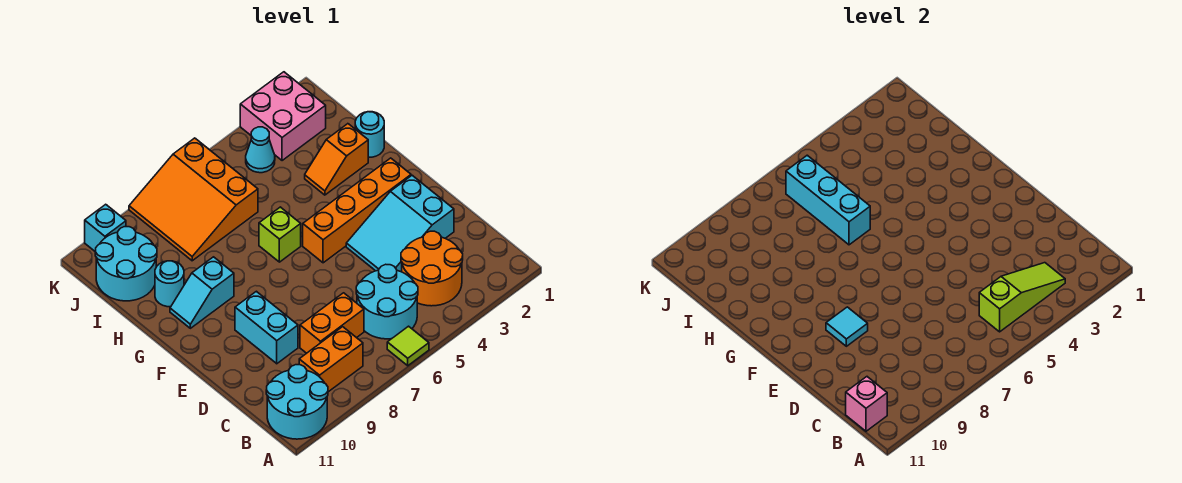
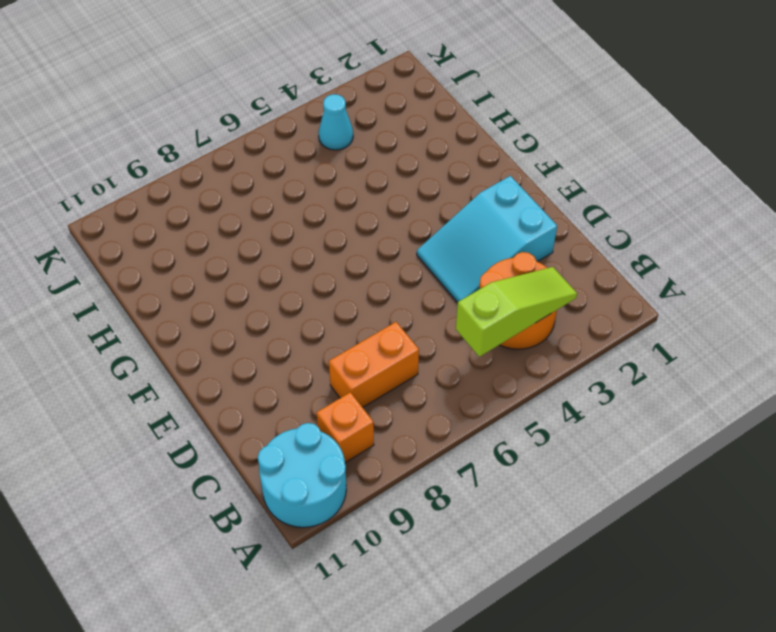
orange brick B9 level 1 -> orange brick B8:B9 level 1
none -> lime tile A6 level 1
none -> cyan round brick B5:C6 level 1
none -> cyan brick D9:E9 level 1

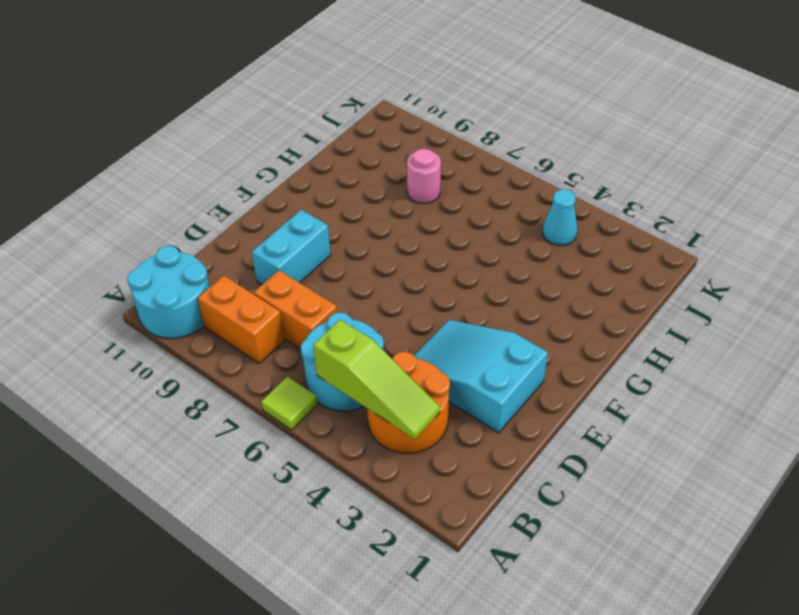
pink round brick I8 level 1 -> orange slope I6:K8 level 1 top 6
none -> orange brick F2:F5 level 1
none -> lime brick G6 level 1
none -> cyan slope G9:G10 level 1 top 9

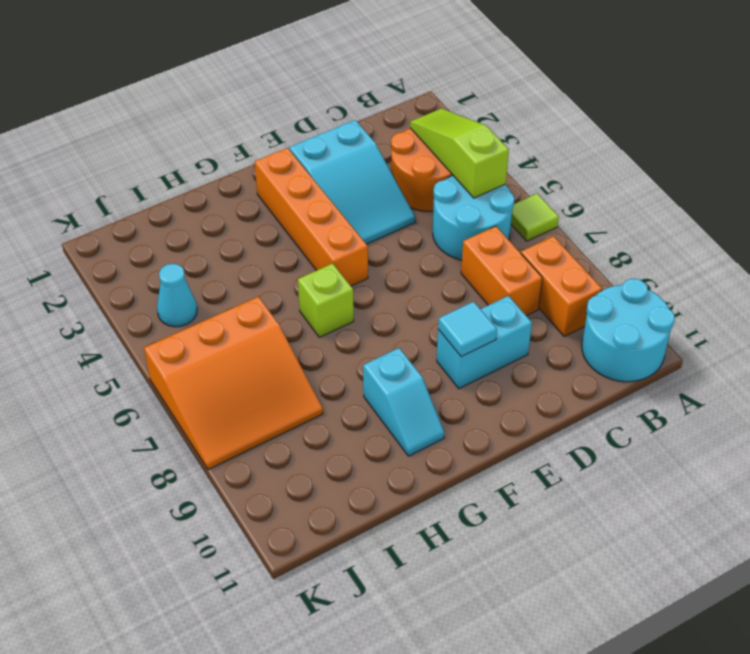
none -> cyan round brick H1 level 1
none -> orange slope H2:H3 level 1 top 2
none -> cyan round brick H10 level 1

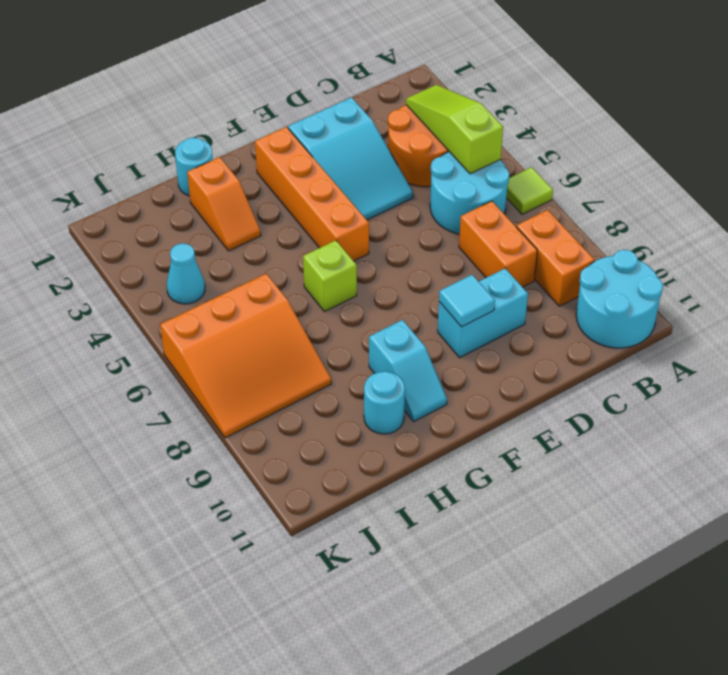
none -> cyan round brick I10:J11 level 1
none -> pink brick J2:K3 level 1
none -> cyan brick K10 level 1

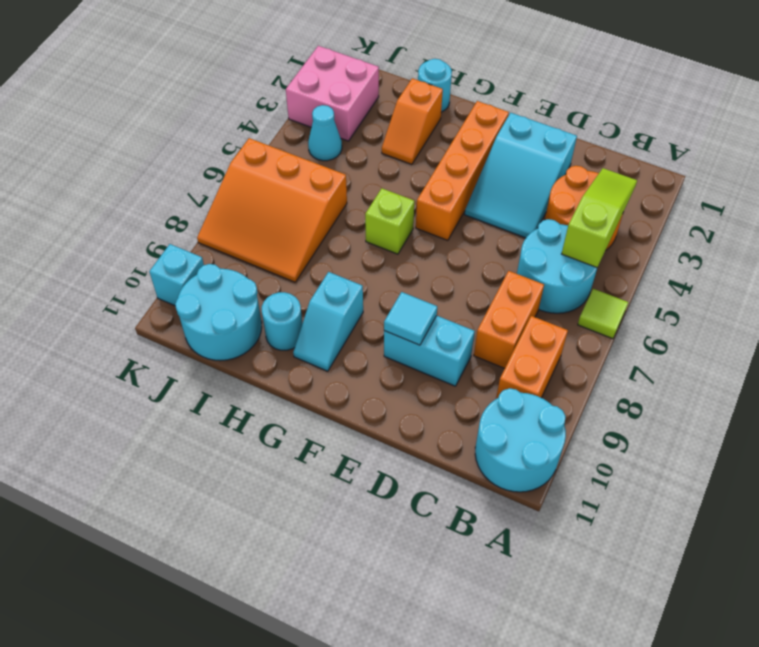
none -> pink brick B11 level 2
none -> cyan brick H6:J6 level 2

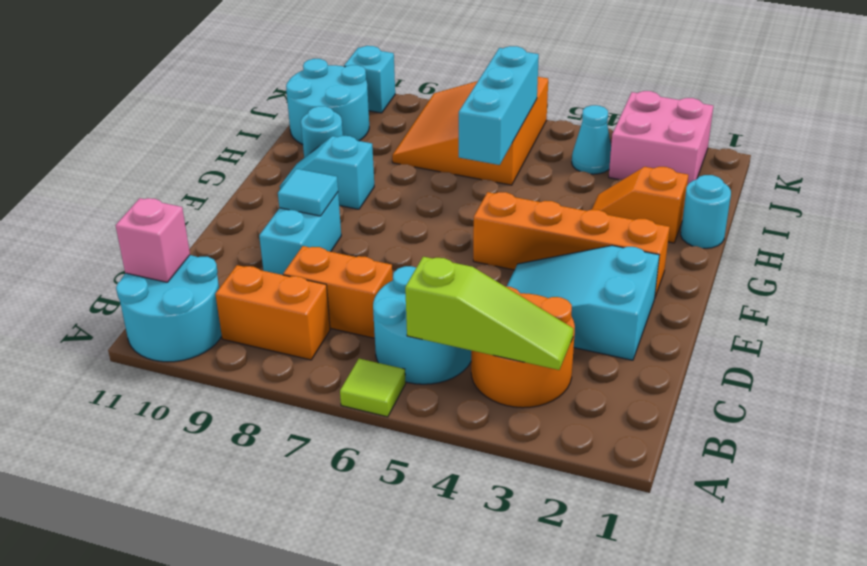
none -> lime brick G6 level 1

